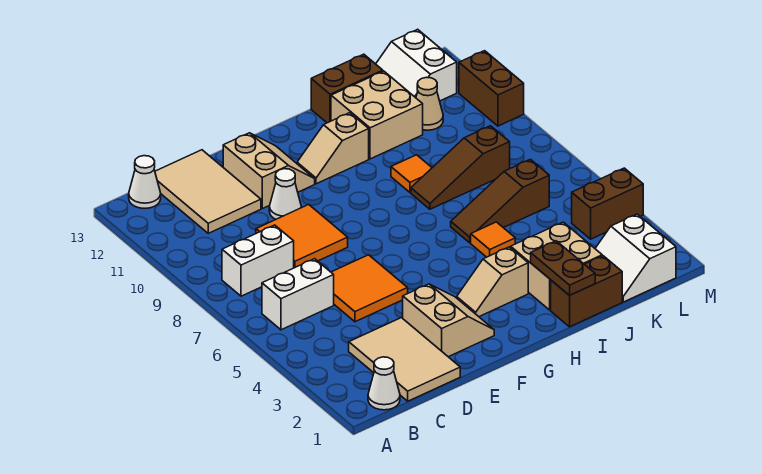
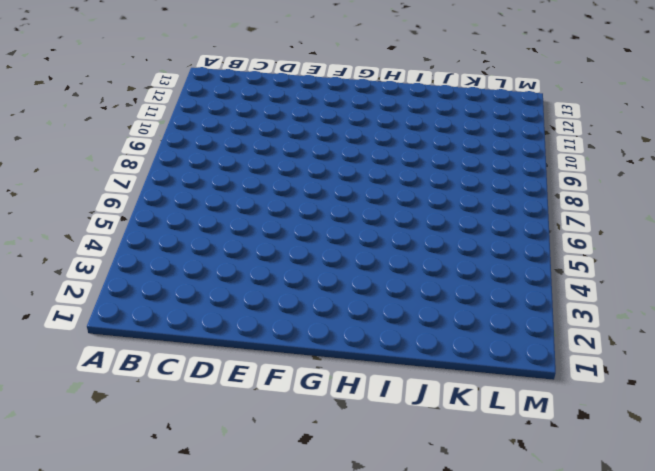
none -> white cone B1 level 1
none -> white brick B6:C6 level 1
none -> white brick B8:C8 level 1

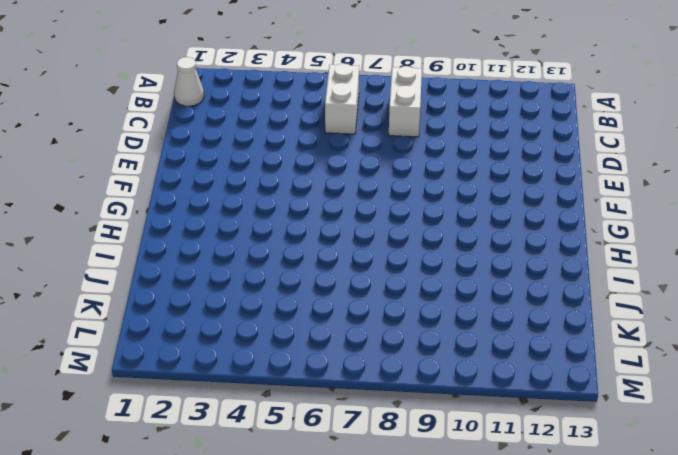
none -> white cone B13 level 1
none -> tan tile C1:D3 level 1
none -> tan tile C11:D13 level 1

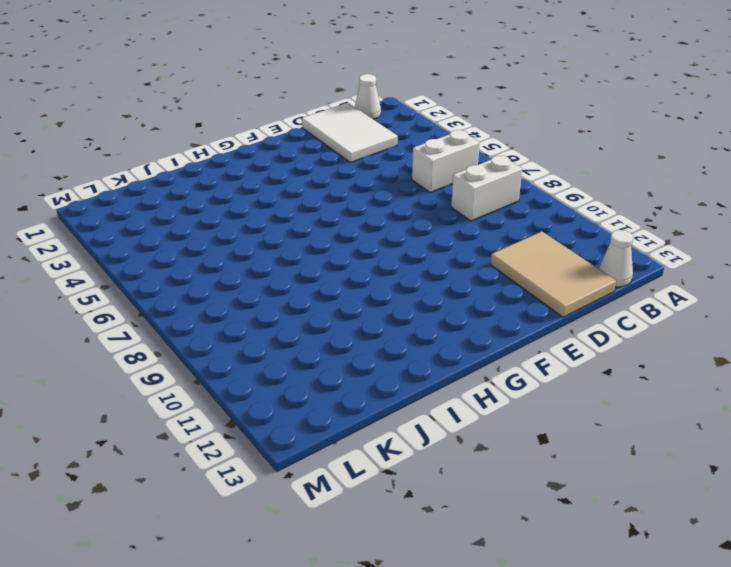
white tile C1:D3 level 1 -> tan tile C1:D3 level 1
none -> orange tile D5:E6 level 1
none -> orange tile D8:E9 level 1
none -> tan slope E2:F3 level 1 top E

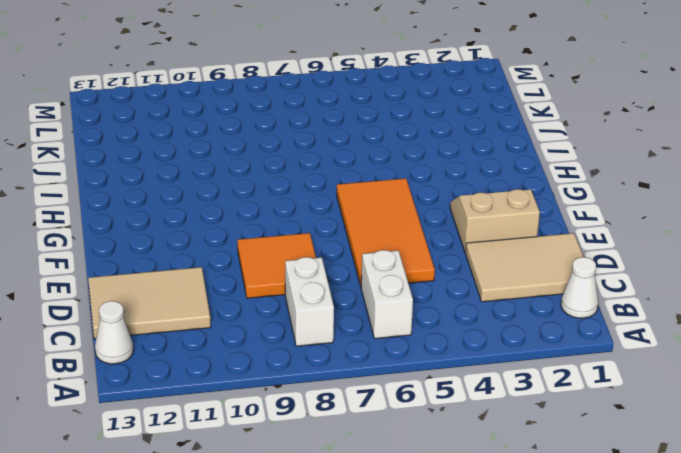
orange tile D5:G6 level 1 -> orange tile D5:E6 level 1
none -> white cone E10 level 1
none -> tan slope E11:F12 level 1 top E
none -> tan slope G3:H3 level 1 top H

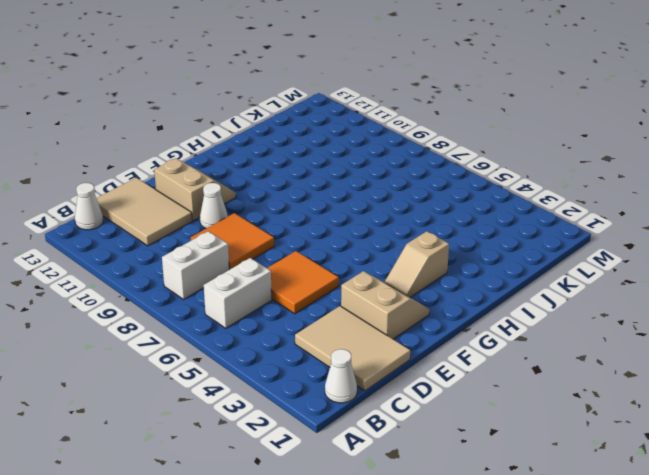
none -> tan slope G11:H11 level 1 top H
none -> brown brick I1:J1 level 1
none -> tan brick I2:J3 level 1

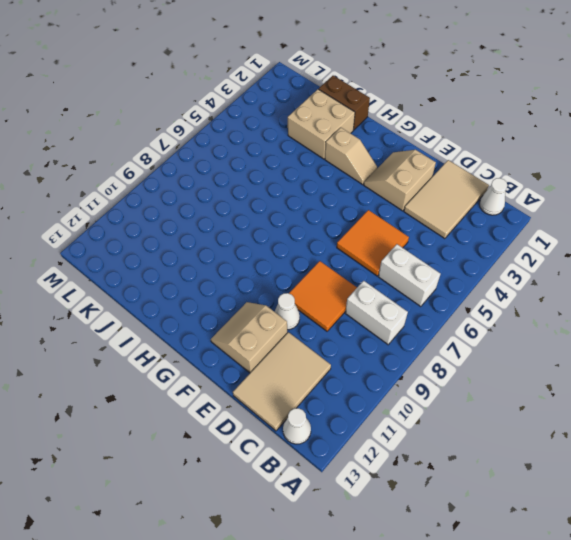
none -> tan slope G11:H11 level 1 top H
none -> orange tile I5 level 1
none -> brown slope I6:K6 level 1 top K

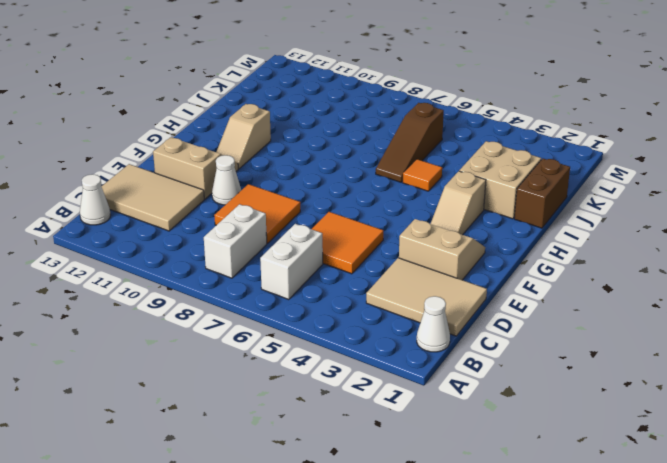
none -> brown slope I8:K8 level 1 top K
none -> orange tile I9 level 1
none -> tan brick I11:J12 level 1

